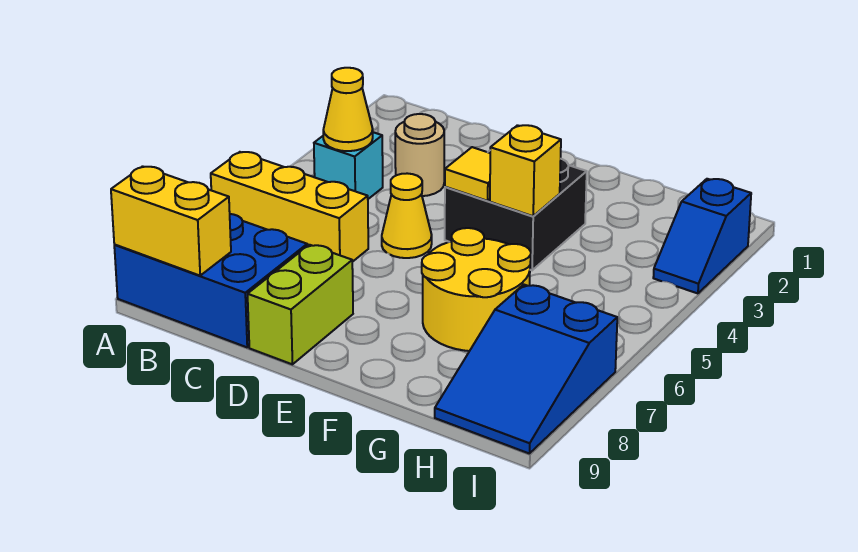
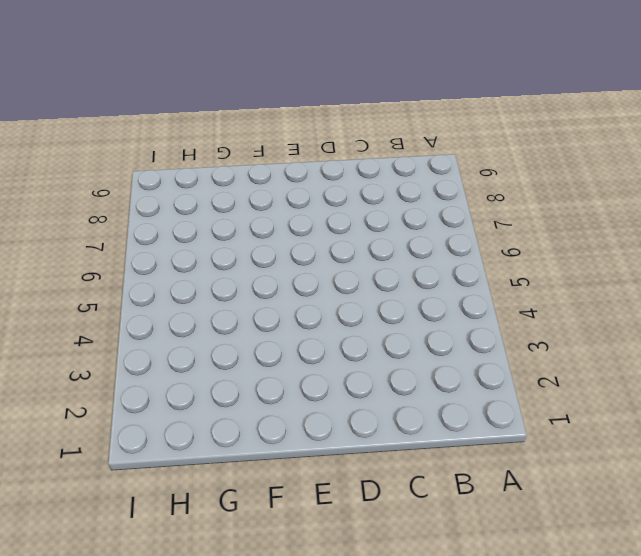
none -> yellow brick A6:C6 level 1
none -> blue brick A8:C9 level 1
none -> cyan brick B4 level 1

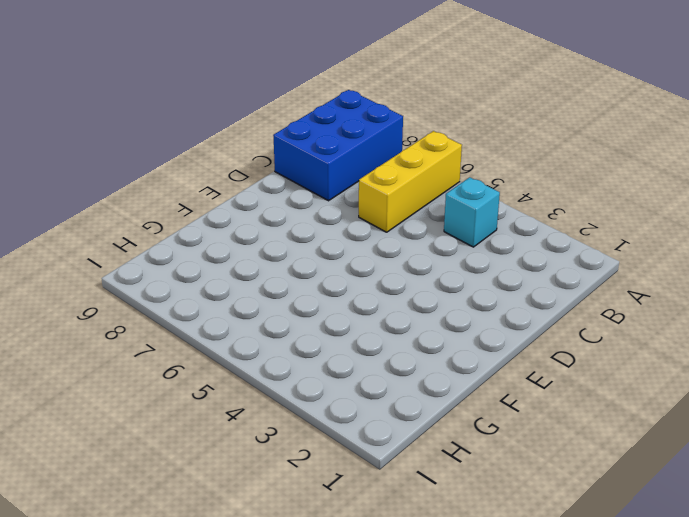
none -> tan round brick C3 level 1
none -> yellow cone D5 level 1
none -> lime brick D8:D9 level 1

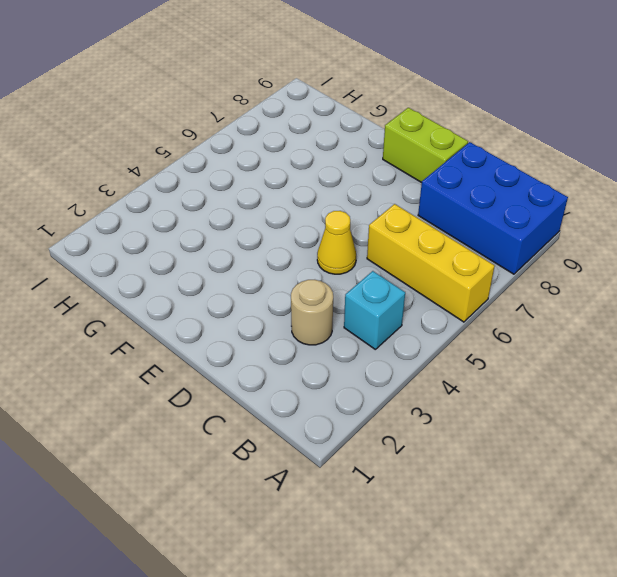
lime brick D9:E9 level 1 -> lime brick D8:D9 level 1
none -> black brick E3:F4 level 1
none -> yellow round brick F6:G7 level 1
none -> blue slope H7:I9 level 1 top 7

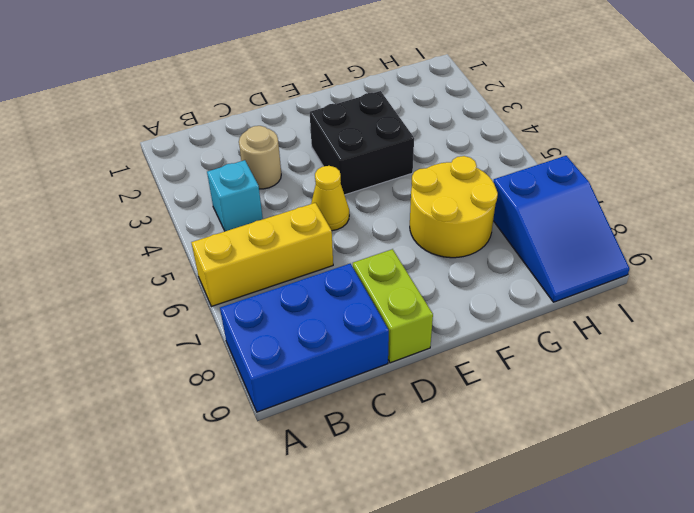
none -> blue slope I2:I3 level 1 top 2
none -> yellow brick A9:B9 level 2
none -> yellow cone B4 level 2

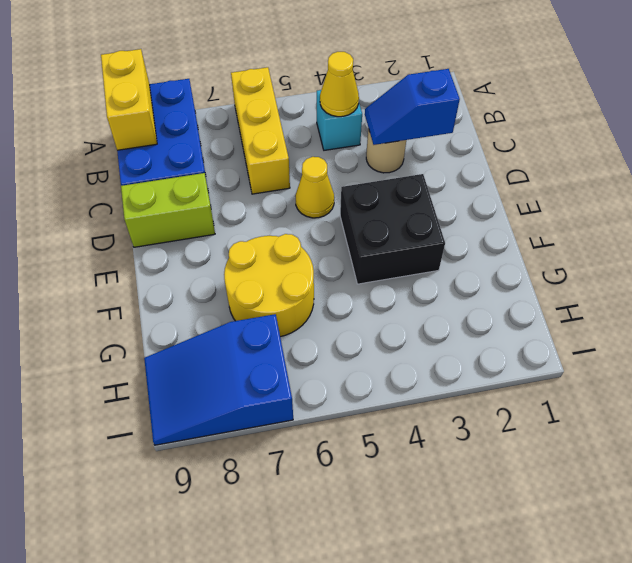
blue slope C2:C3 level 2 top 2 -> blue slope I2:I3 level 1 top 2
none -> yellow tile E4 level 2
none -> yellow brick F4 level 2

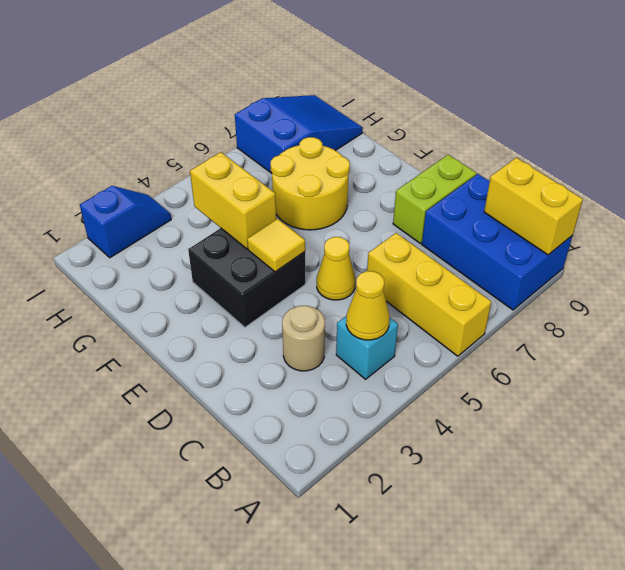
yellow brick F4:G4 level 2 -> yellow brick F4 level 2

